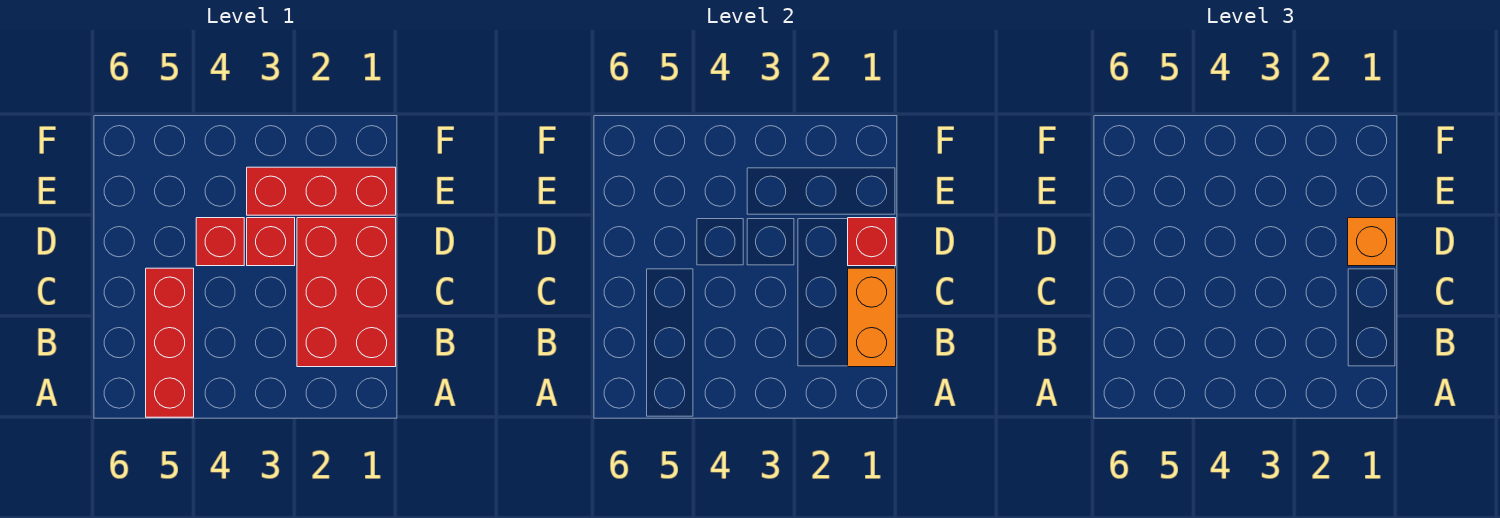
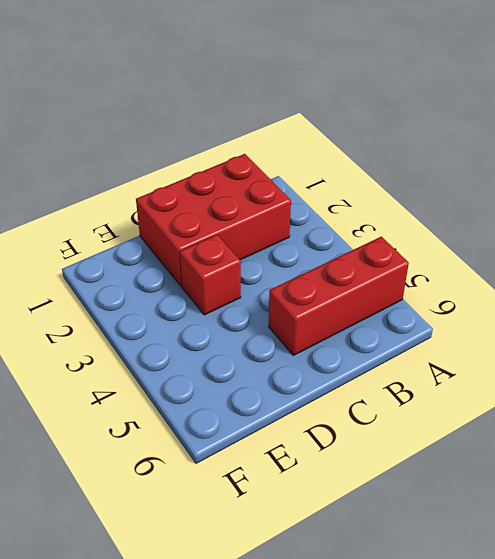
none -> red brick D4 level 1
none -> red brick E1:E3 level 1

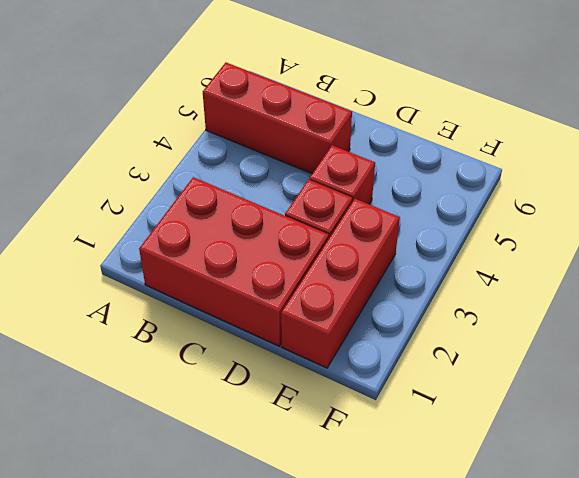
none -> orange brick B1:C1 level 2
none -> red brick D1 level 2

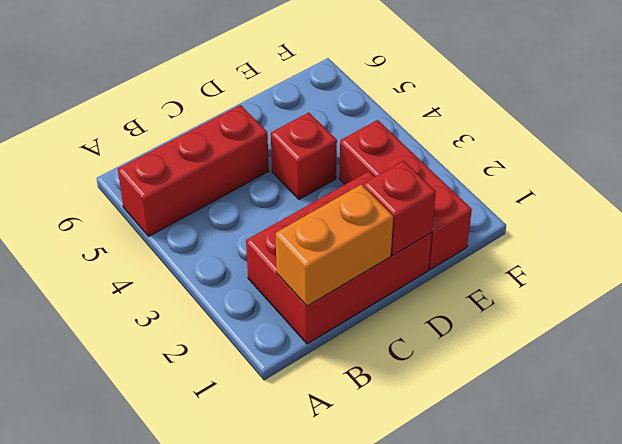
none -> red brick D3 level 1
none -> orange brick D1 level 3

